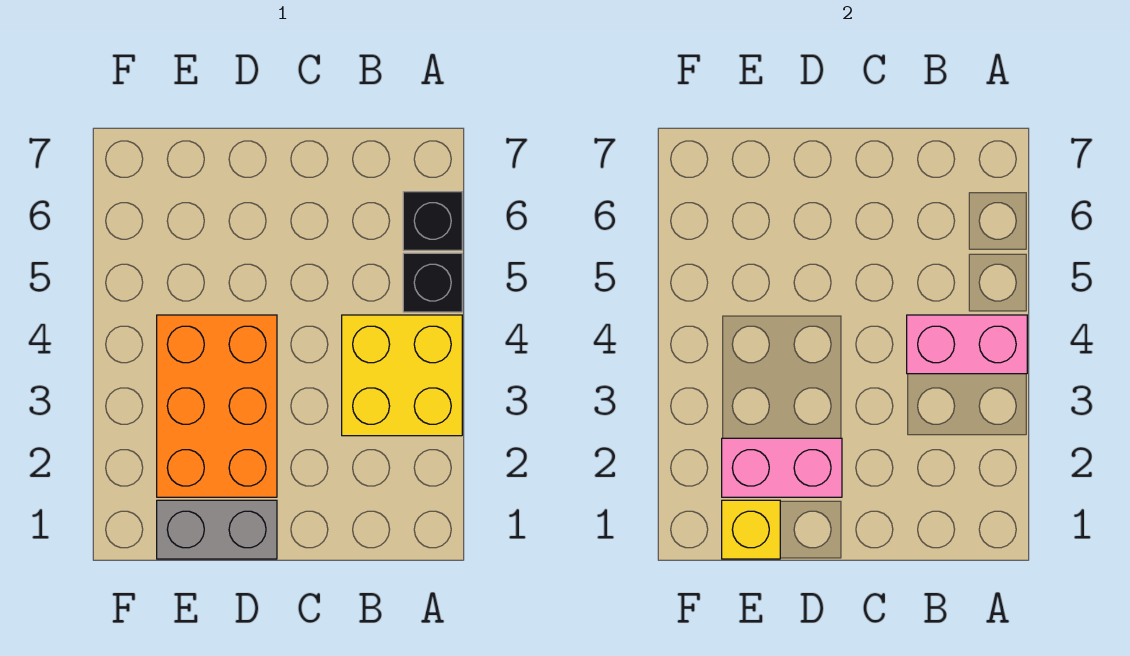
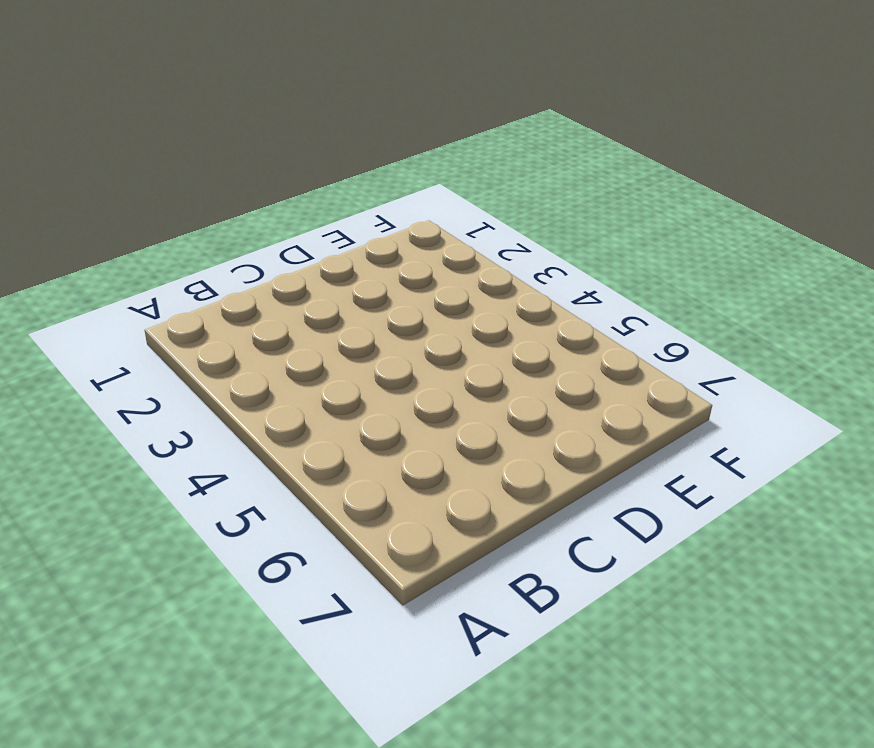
none -> yellow brick A3:B4 level 1
none -> black brick A5 level 1

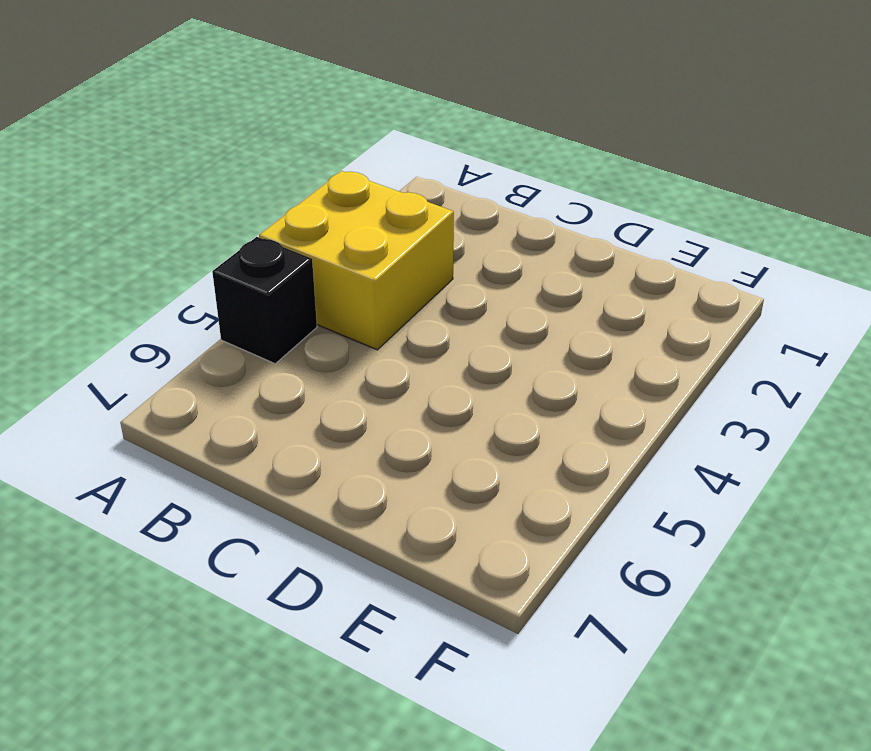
none -> black brick A6 level 1
none -> grey brick D1:E1 level 1

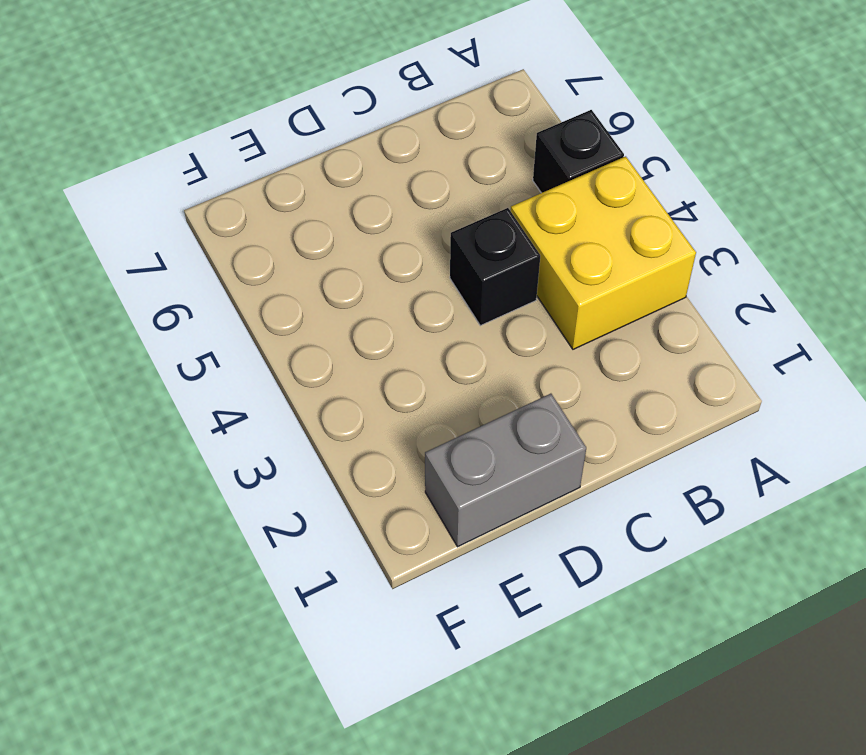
black brick C4 level 1 -> black brick A6 level 1
none -> orange brick D2:E4 level 1
none -> pink brick A4:B4 level 2

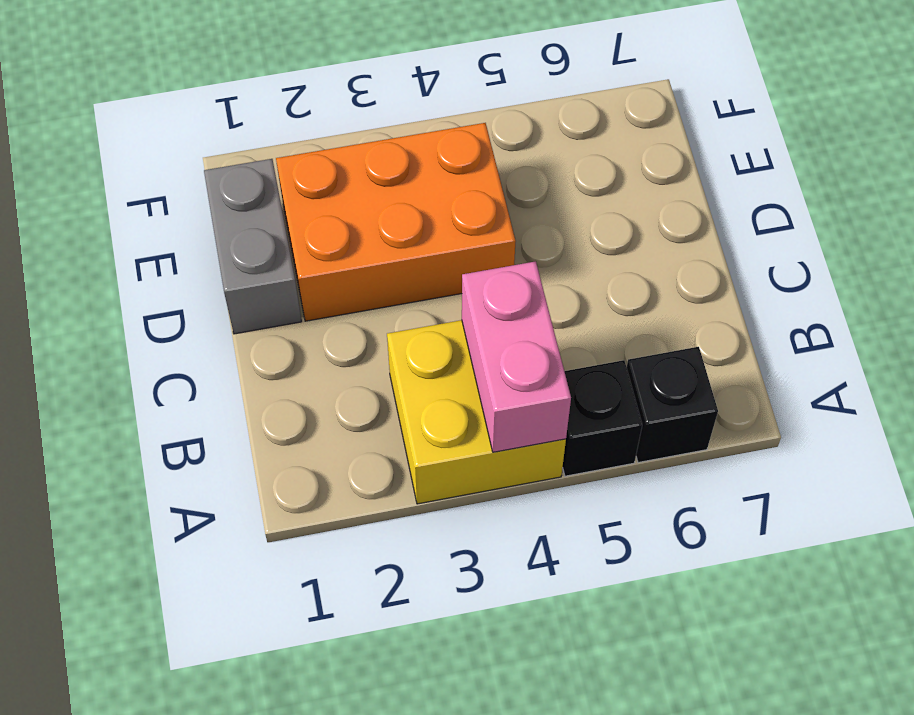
none -> pink brick D2:E2 level 2
none -> yellow brick E1 level 2

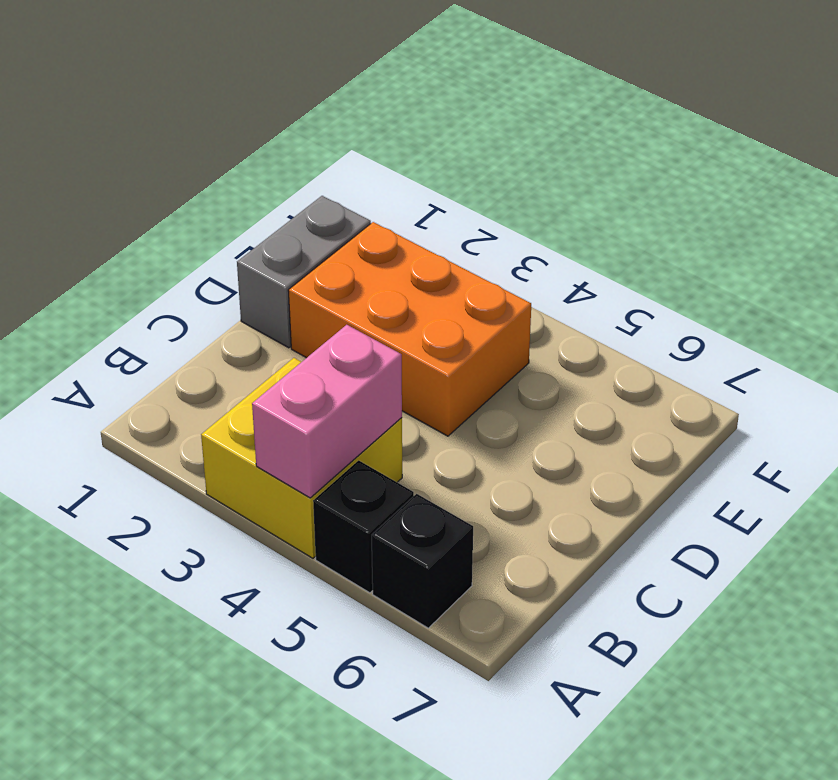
none -> pink brick D2:E2 level 2
none -> yellow brick E1 level 2

